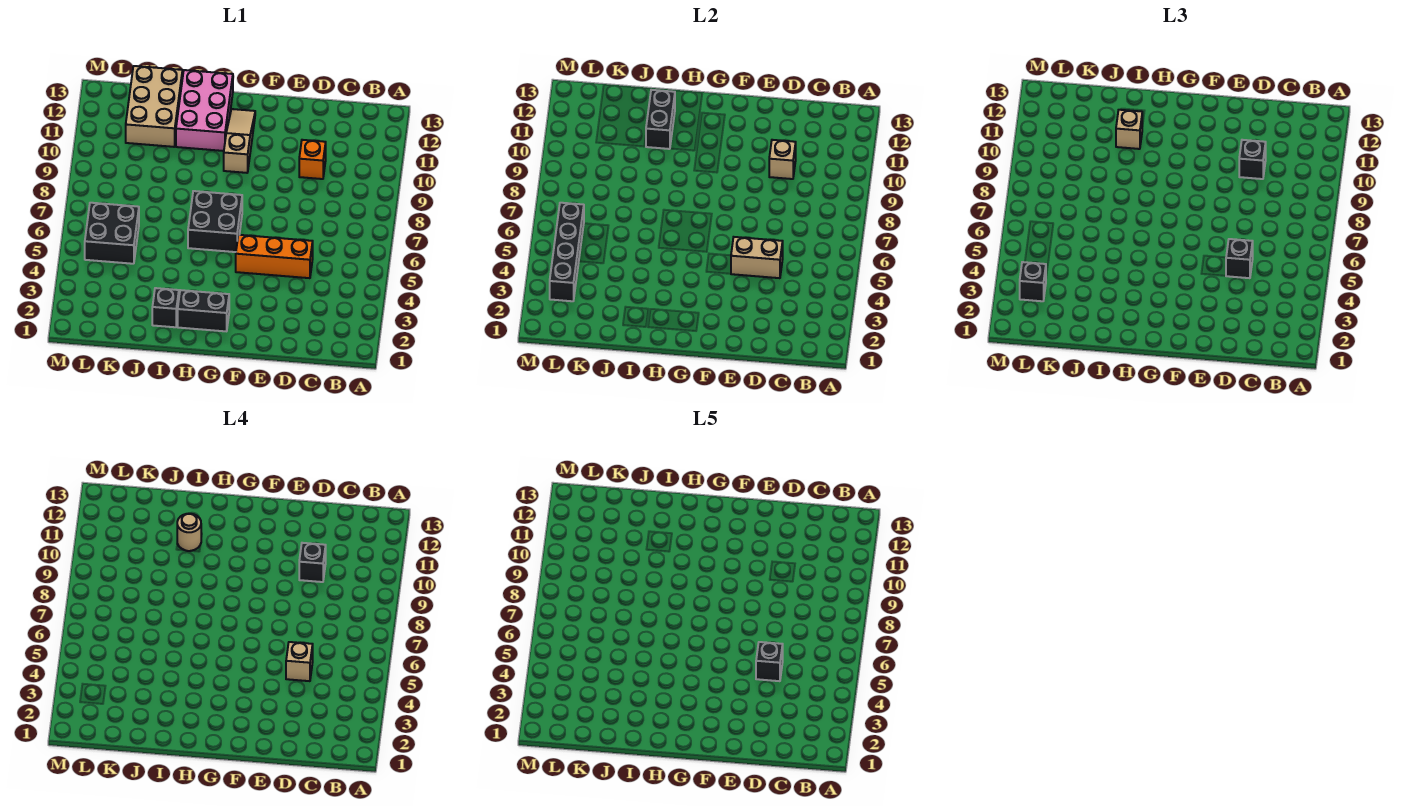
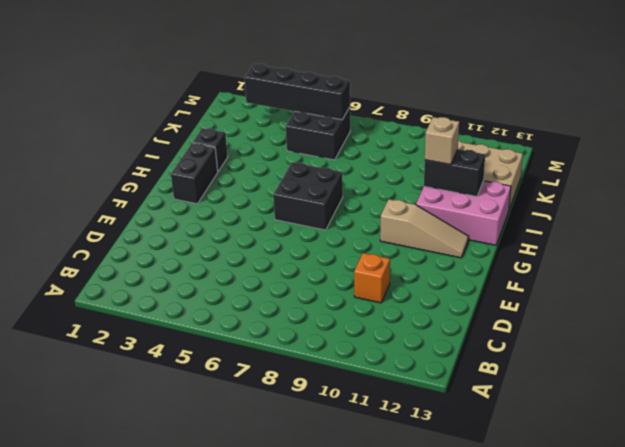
none -> orange brick D5:F5 level 1
none -> tan brick D5:E5 level 2
none -> tan brick D10 level 2

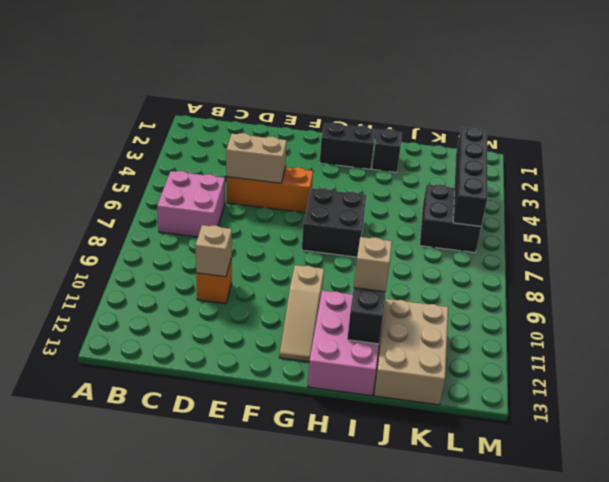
pink brick B6:C7 level 1 -> none
none -> black brick D5 level 3
none -> black brick D10 level 3
none -> black brick L3 level 3

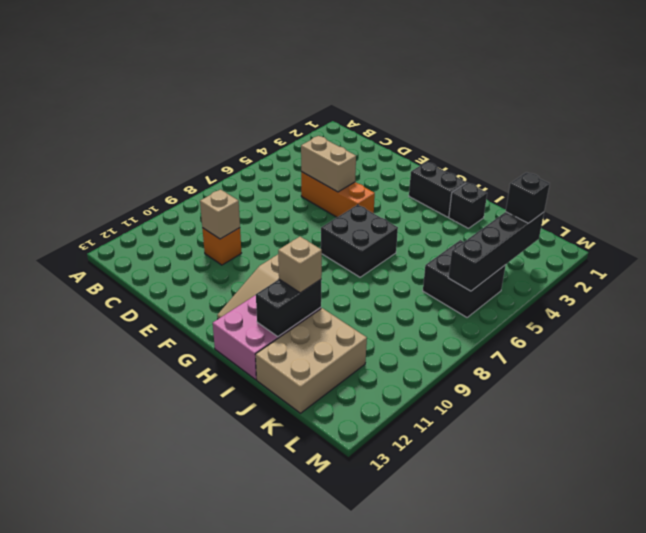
none -> black brick D5 level 3
none -> black brick D10 level 3
none -> tan brick D5 level 4

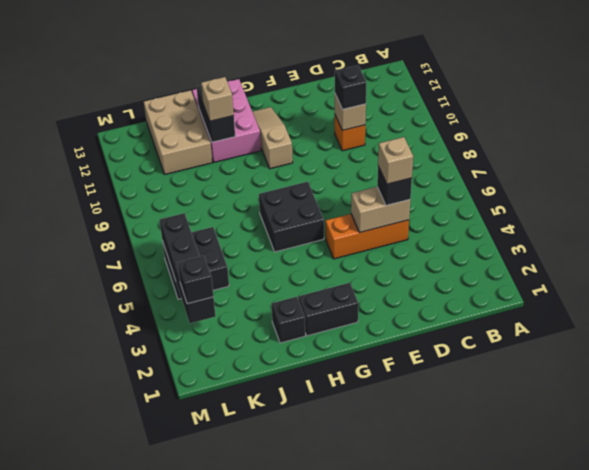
none -> black brick D10 level 4
none -> tan round brick I11 level 4
none -> black brick D5 level 5

